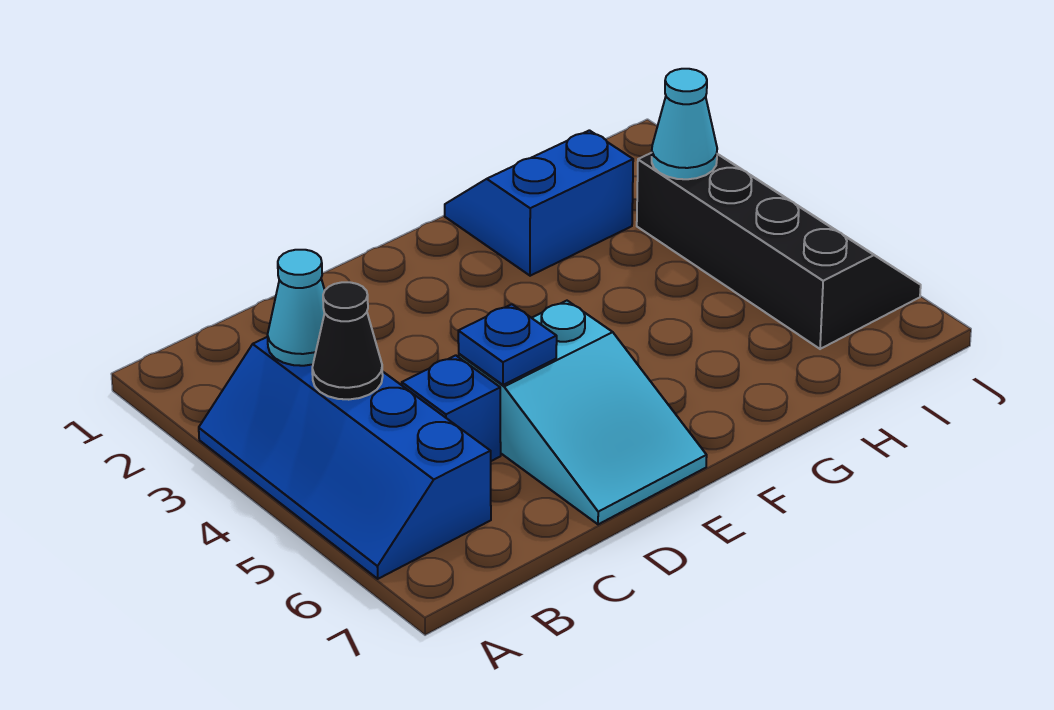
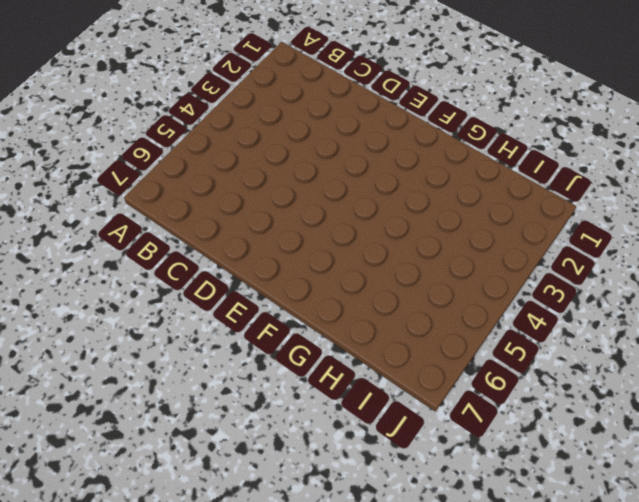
none -> blue slope A3:B6 level 1 top B
none -> blue brick C5 level 1

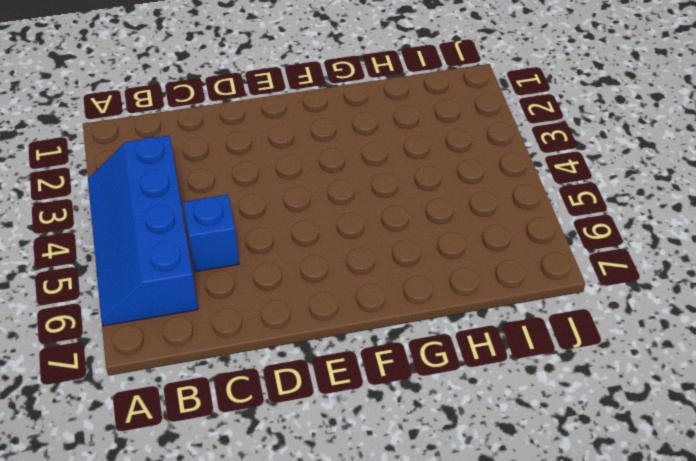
none -> cyan slope D5:E7 level 1 top 5
none -> blue slope G1:H2 level 1 top 2

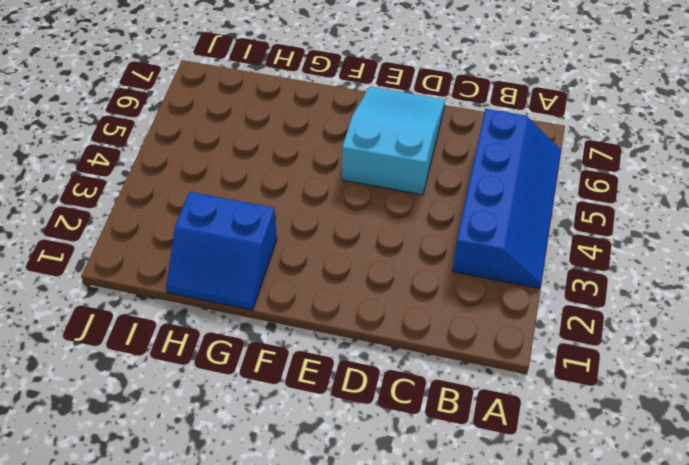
none -> blue brick C5 level 1
none -> black slope I3:J6 level 1 top I

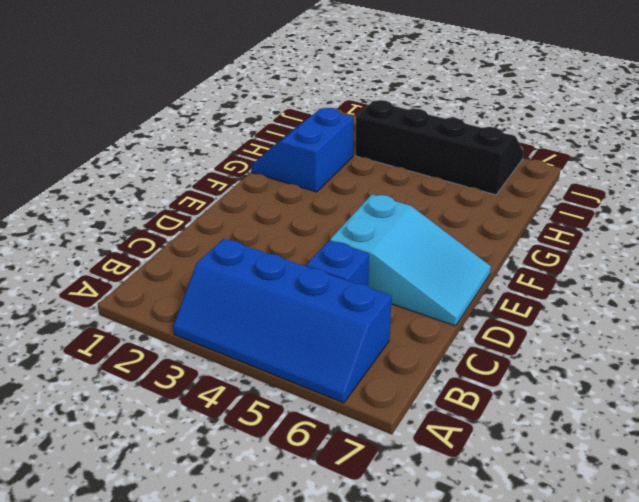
none -> cyan cone B3 level 2
none -> black cone B4 level 2

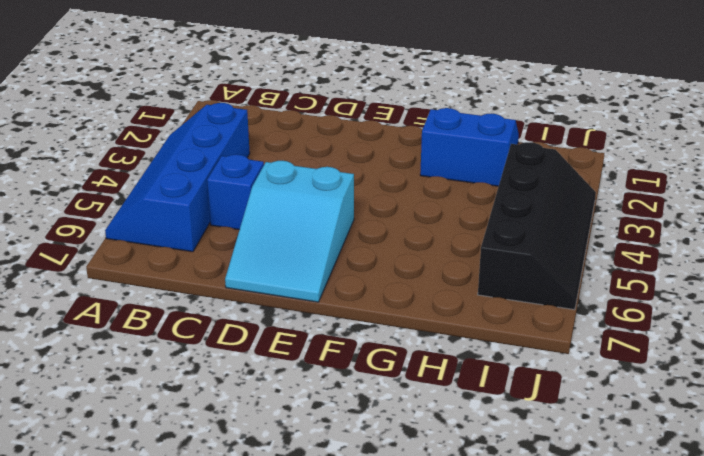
none -> cyan cone B3 level 2
none -> black cone B4 level 2

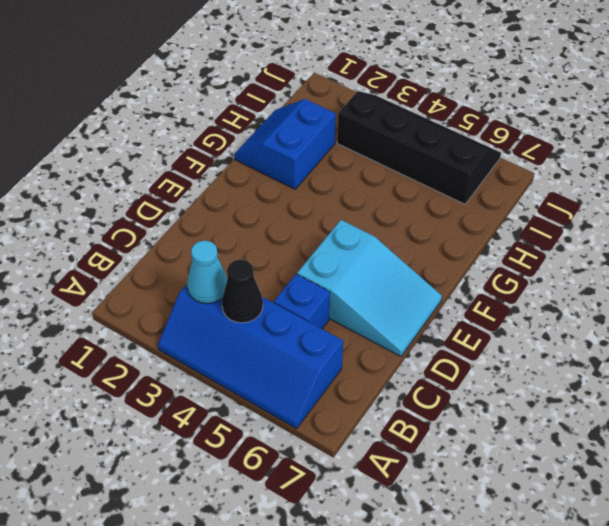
none -> blue plate D5 level 2
none -> cyan cone I3 level 2

